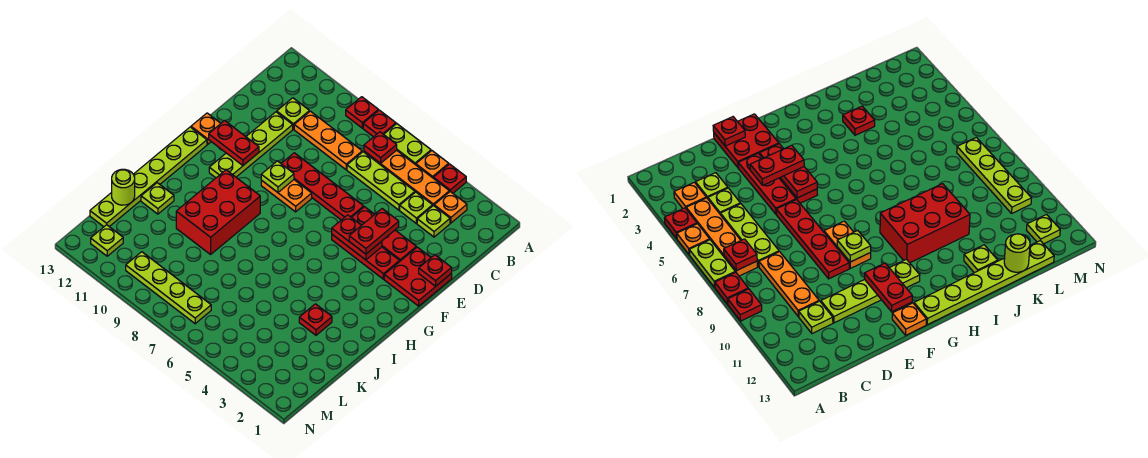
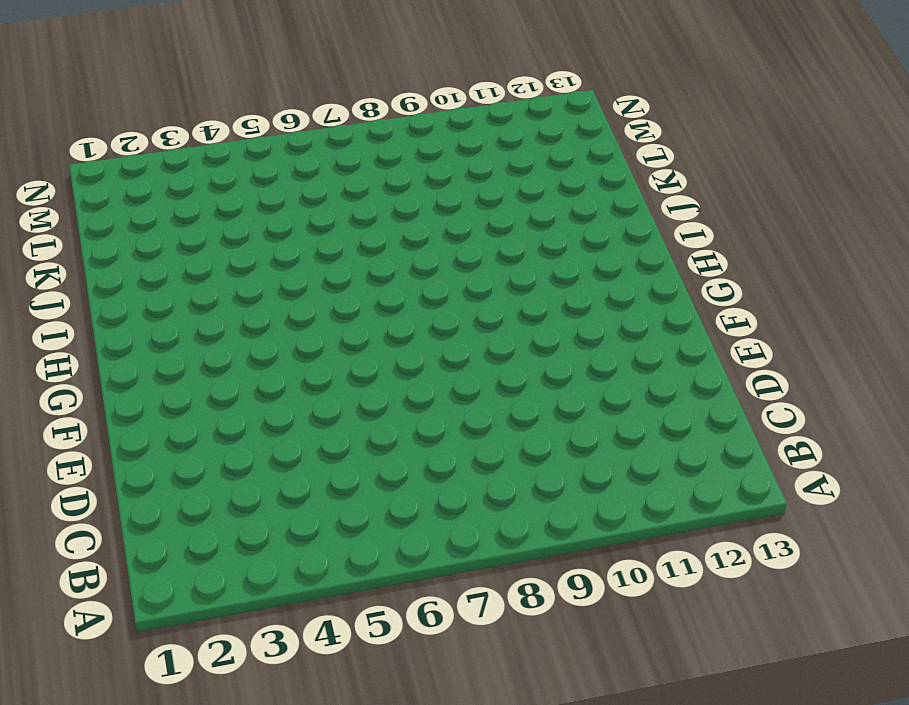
none -> red plate A4 level 1
none -> orange plate A5 level 1
none -> lime plate A6:A7 level 1
none -> red plate A8 level 1

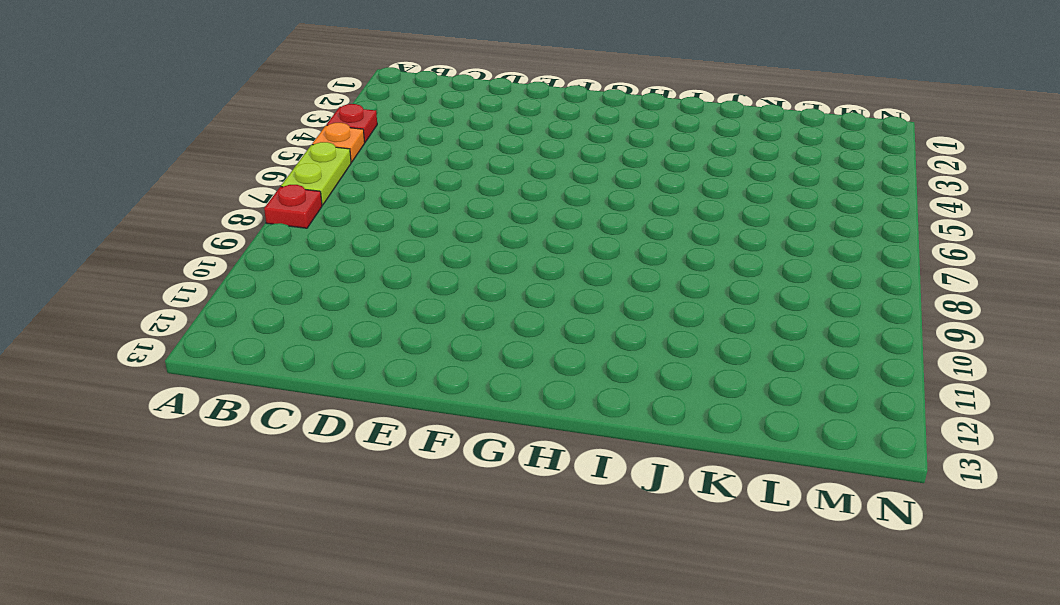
none -> red plate A9 level 1
none -> orange plate B3 level 1
none -> orange plate B4:B7 level 1
none -> lime plate C3 level 1

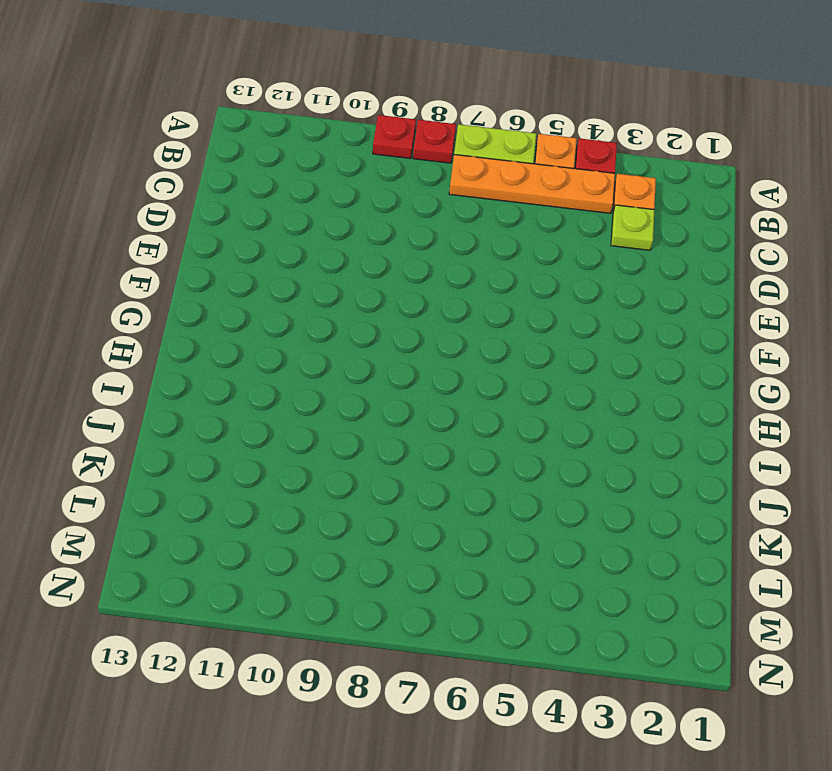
none -> lime plate C4 level 1
none -> lime plate C5:C7 level 1
none -> orange plate C8:C10 level 1
none -> lime plate C11 level 1

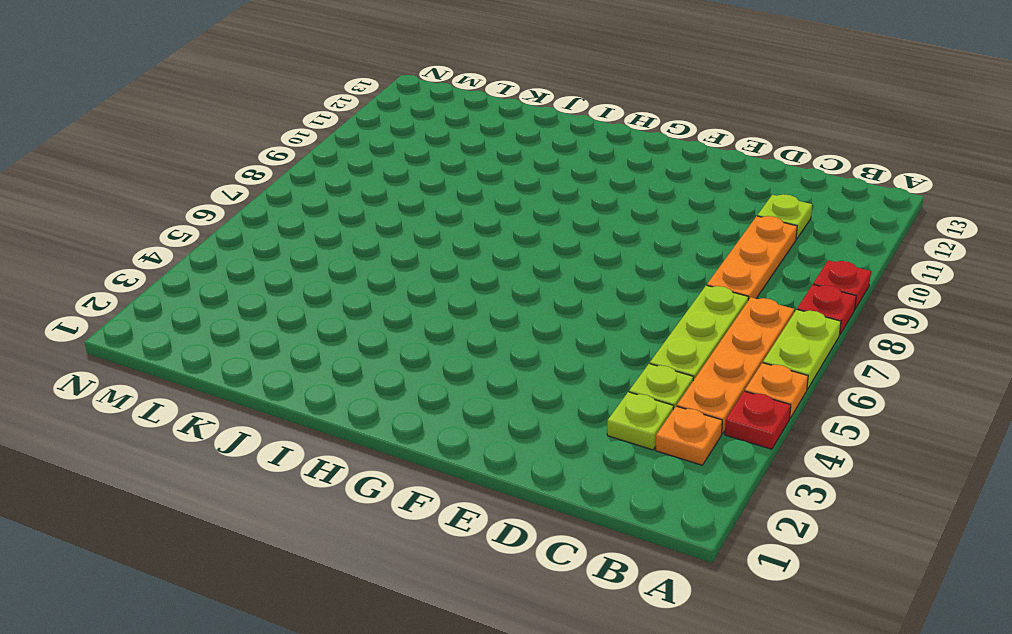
none -> lime plate D11:G11 level 1
none -> red plate E1:F2 level 1
none -> red plate E3:E5 level 1
none -> red plate E6:E9 level 1

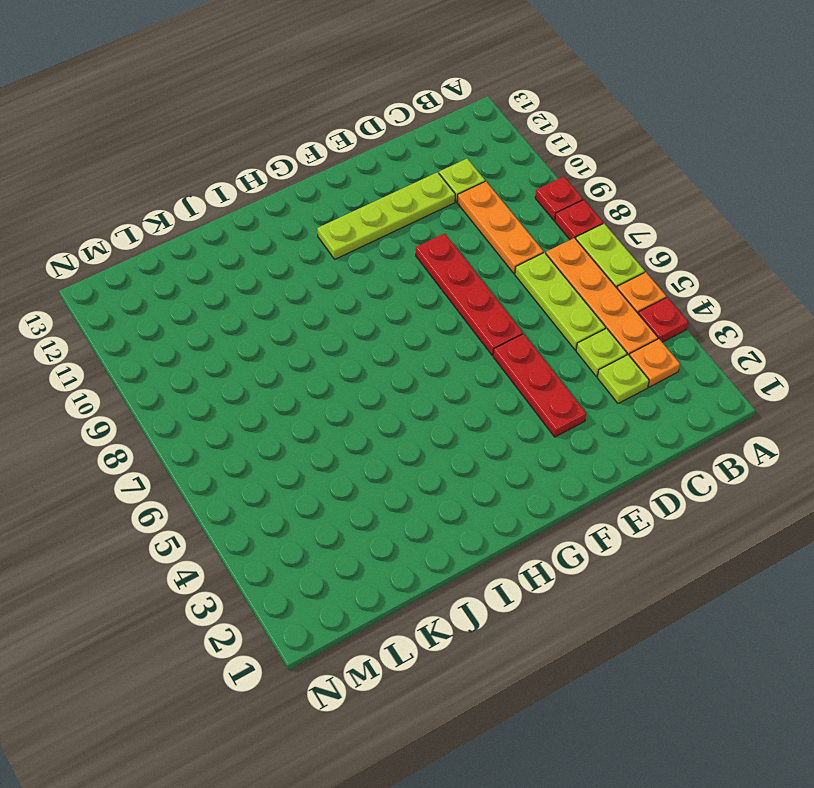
none -> red plate E1:F2 level 1
none -> red plate F3:F5 level 1
none -> orange plate F8:F9 level 1
none -> orange plate F13 level 1

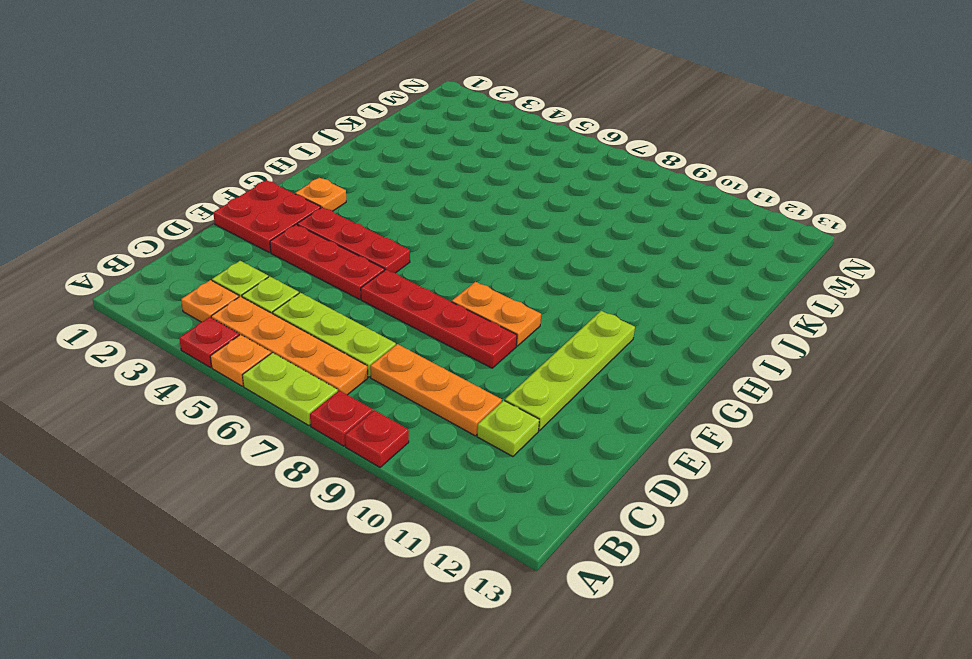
orange plate G2 level 1 -> orange plate F13 level 1
none -> lime plate G13:L13 level 1
none -> red brick H9:J10 level 1
none -> red plate J3 level 1
none -> lime plate J12 level 1

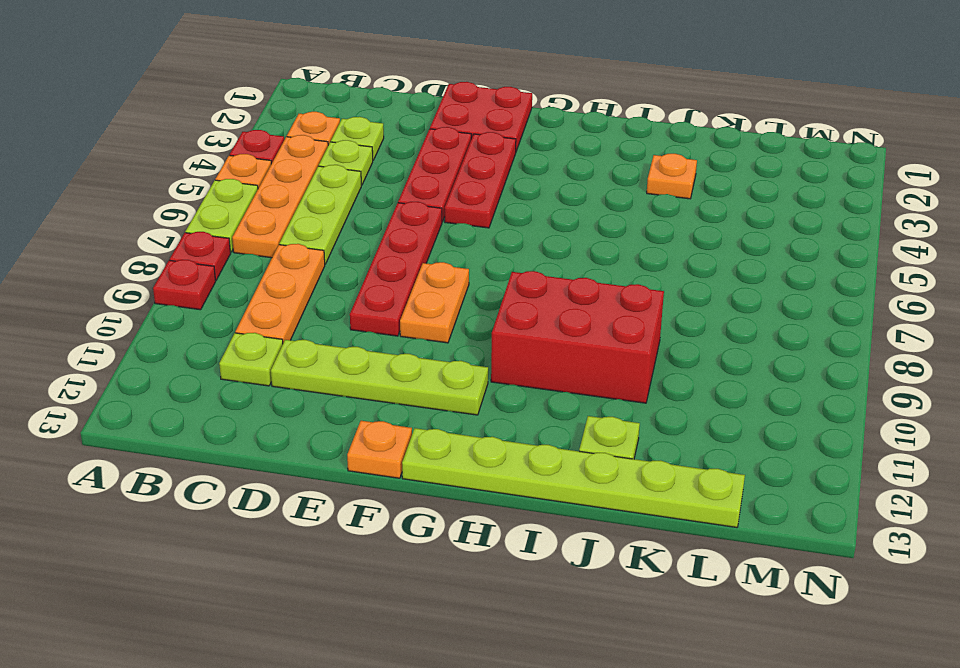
orange plate J3 level 1 -> red plate J3 level 1
none -> lime plate M7:M10 level 1
none -> lime plate M12 level 1
none -> red plate B7 level 2
none -> red plate E1 level 2

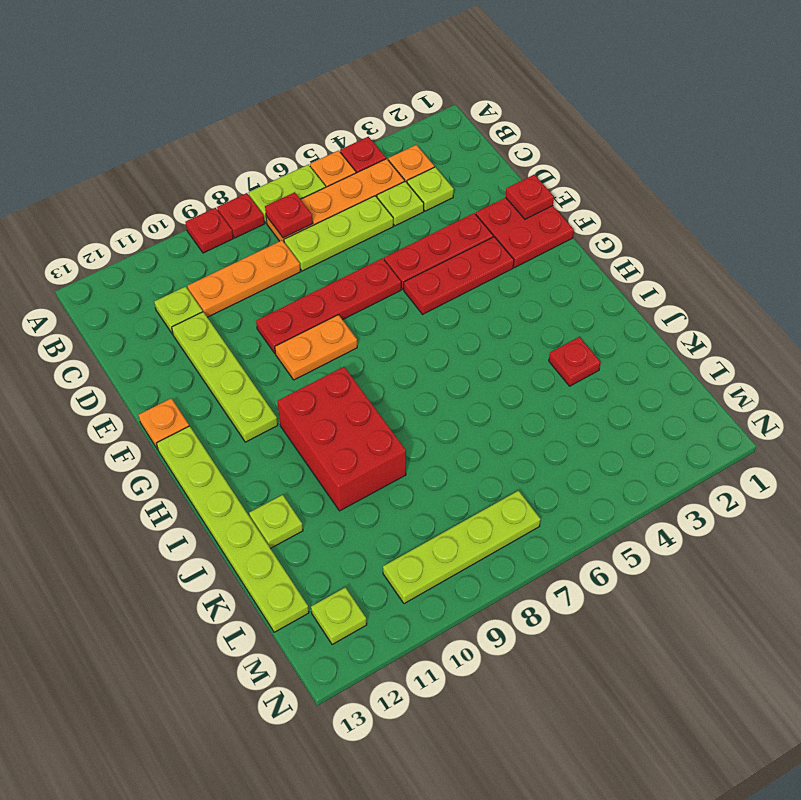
none -> red plate F4:F5 level 2
none -> lime plate F9 level 2
none -> red plate F11:F12 level 2
none -> lime round brick K13 level 2

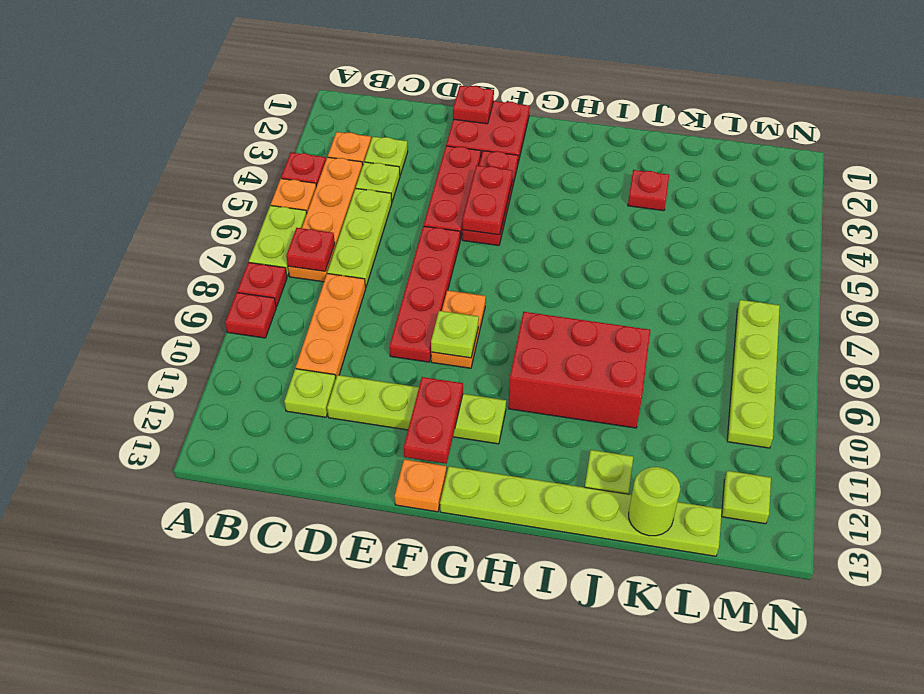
none -> red plate E4:F4 level 3

